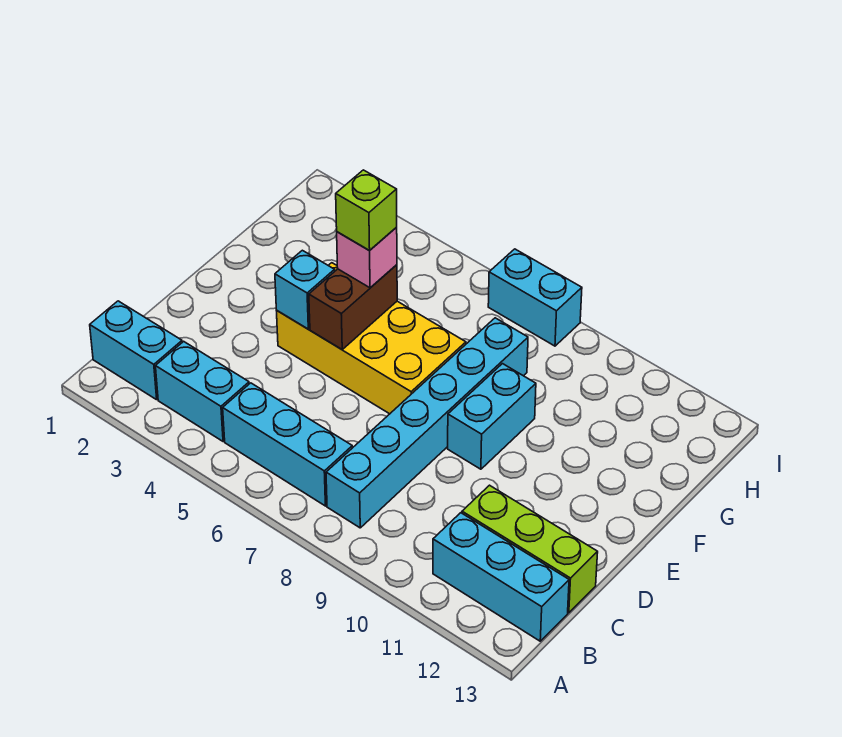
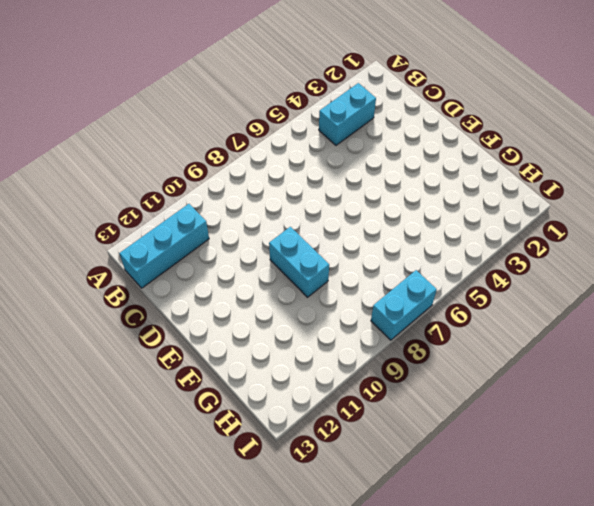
none -> cyan brick B1:B2 level 1
none -> cyan brick B5:B7 level 1
none -> cyan brick B8:G8 level 1

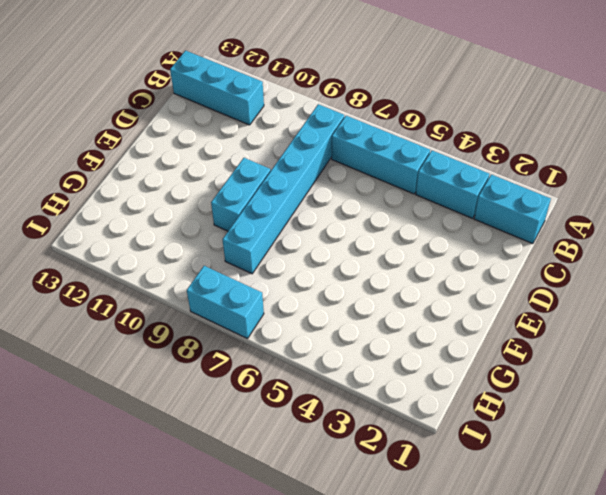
none -> lime brick C11:C13 level 1
none -> yellow brick E4:F7 level 1
none -> cyan brick E4 level 2

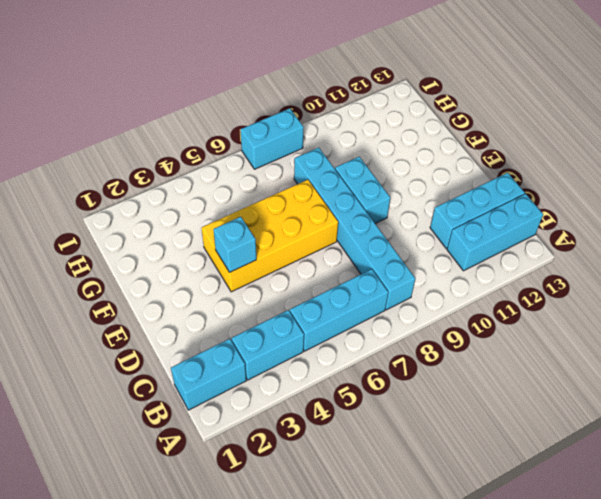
cyan brick C11:C13 level 1 -> lime brick C11:C13 level 1
none -> brown brick E5:F5 level 2
none -> pink brick F5 level 3
none -> lime brick F5 level 4

